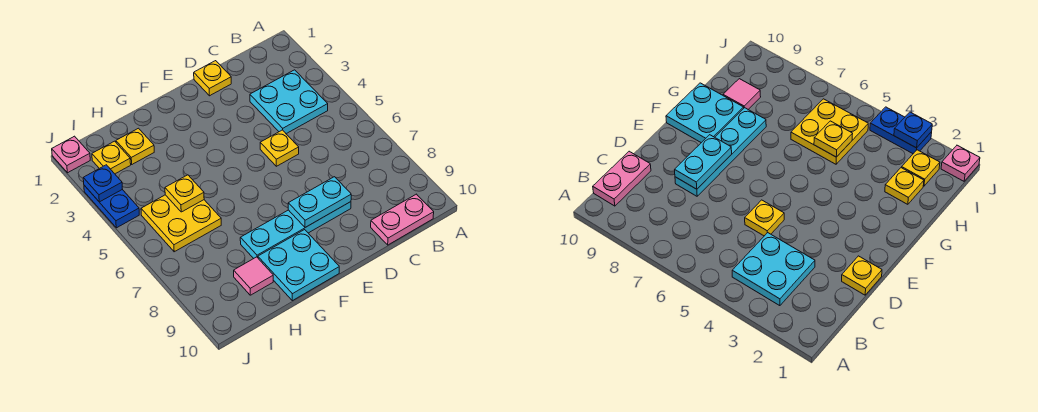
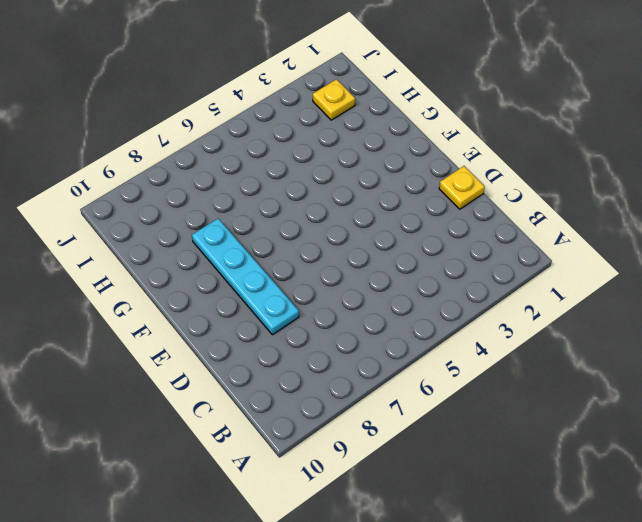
none -> cyan plate B3:C4 level 1
none -> pink plate B10:C10 level 1
none -> yellow plate D5 level 1

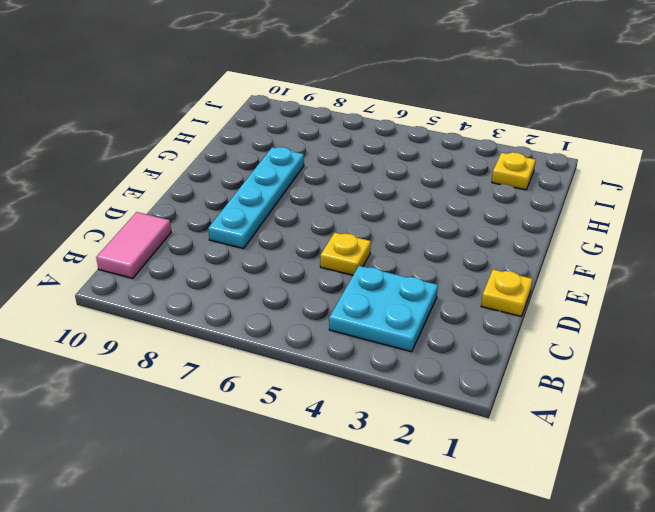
pink tile B10:C10 level 1 -> pink plate B10:C10 level 1
none -> cyan plate F9:G10 level 1
none -> yellow plate H2 level 1
none -> yellow plate H5:I6 level 1

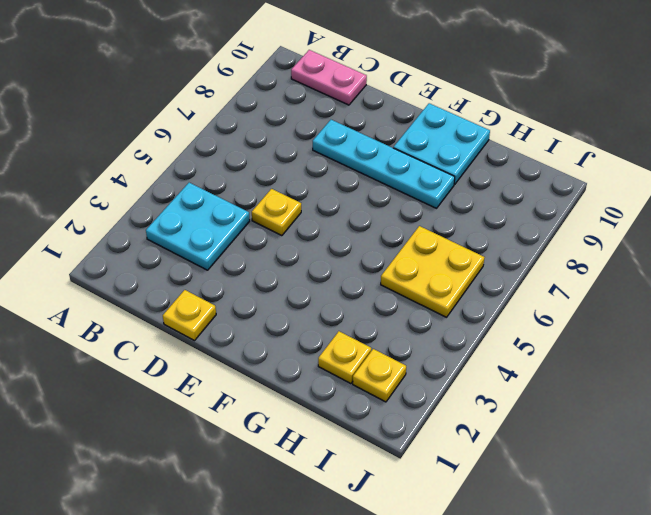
none -> pink tile H9 level 1
none -> pink plate J1 level 1
none -> blue plate J3:J4 level 1

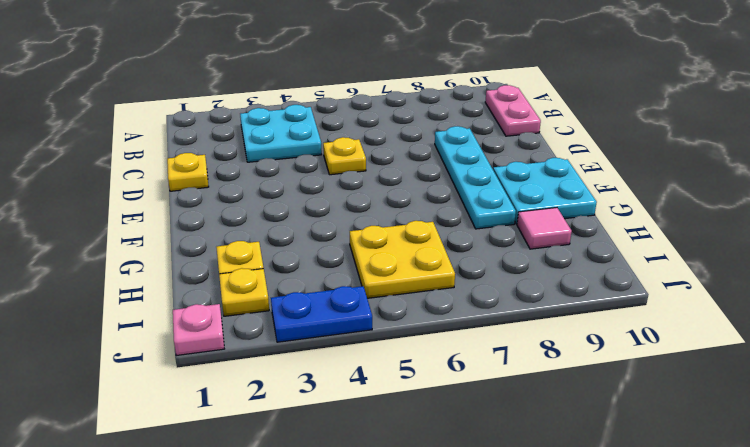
none -> cyan plate D8:E8 level 2
none -> yellow plate H5 level 2
none -> blue plate J3 level 2

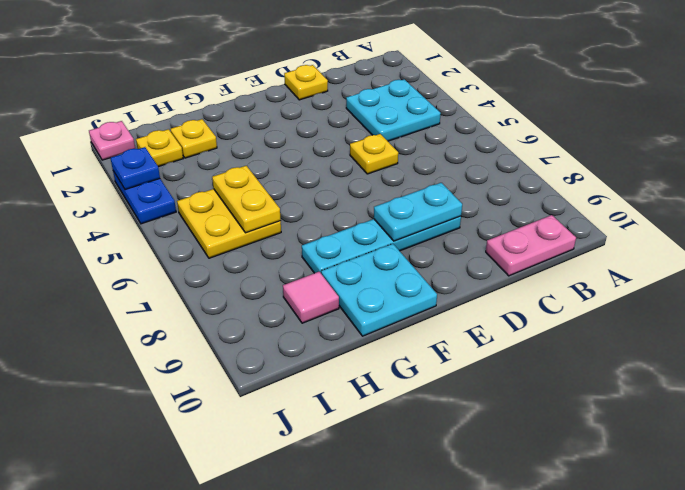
yellow plate H5:H6 level 2 -> yellow plate H5 level 2

